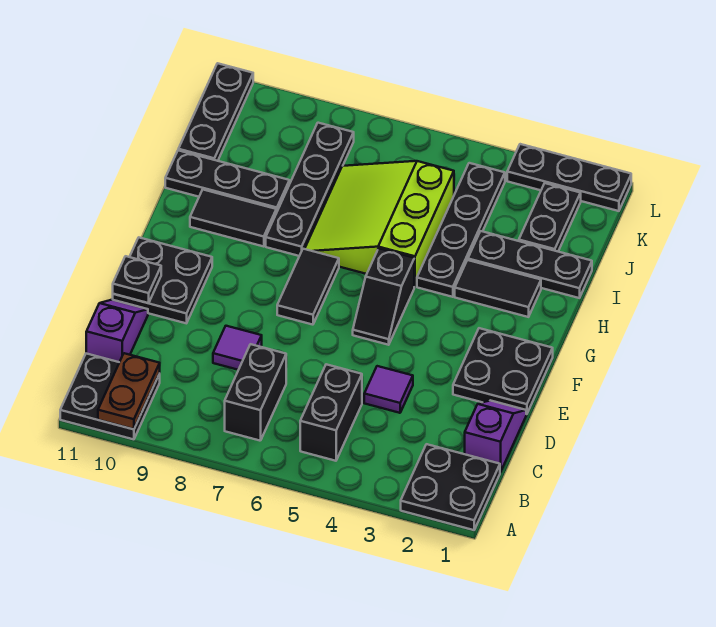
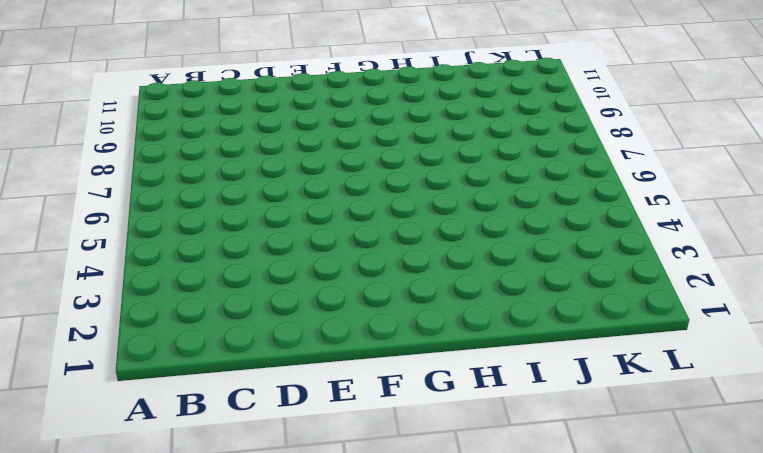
none -> black plate A1:B2 level 1
none -> black plate A10:B11 level 1
none -> black brick B5:C5 level 1

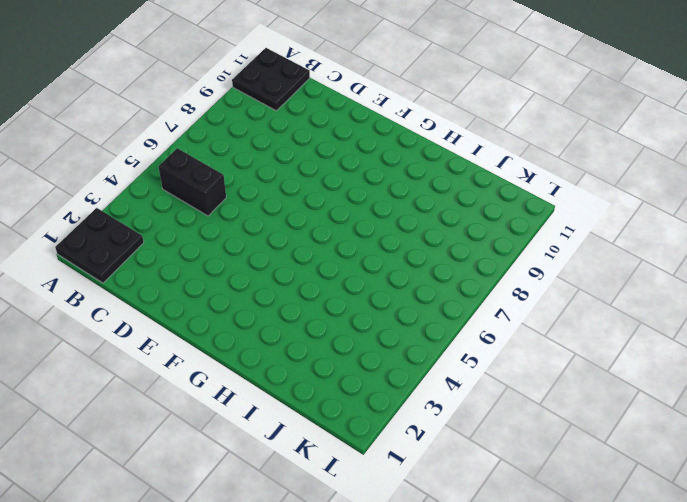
none -> black brick B7:C7 level 1
none -> purple slope C1:D1 level 1 top C
none -> purple slope C11:D11 level 1 top C

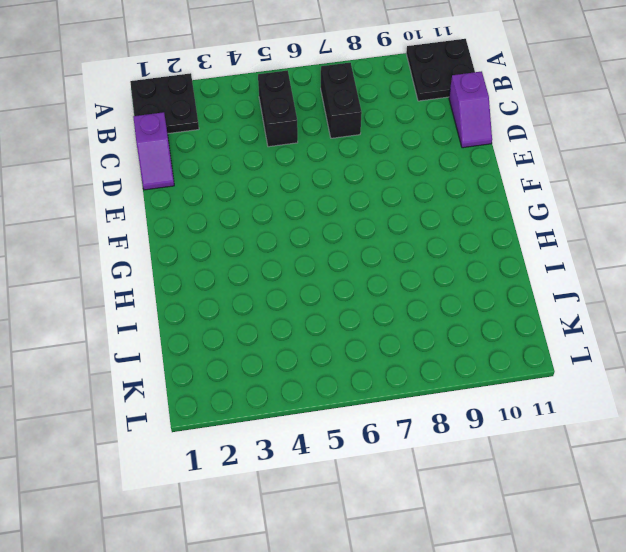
none -> purple tile D4 level 1
none -> purple tile D8 level 1
none -> black plate E1:F2 level 1

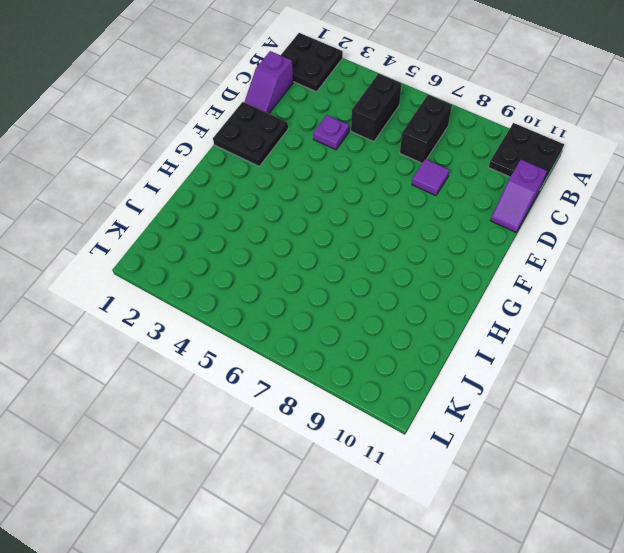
purple plate D4 level 1 -> purple tile D4 level 1
none -> black plate E10:F11 level 1
none -> black slope F5:G5 level 1 top G
none -> black tile F7:G7 level 1

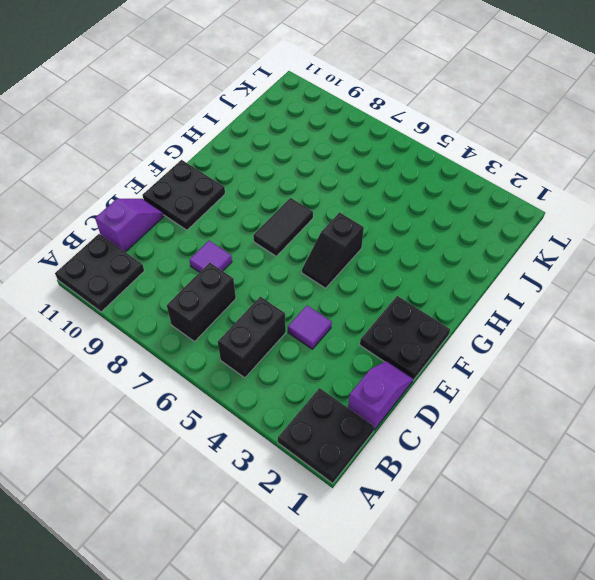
none -> black tile H2:H3 level 1
none -> black plate H4:K4 level 1
none -> lime slope H5:J7 level 1 top 5

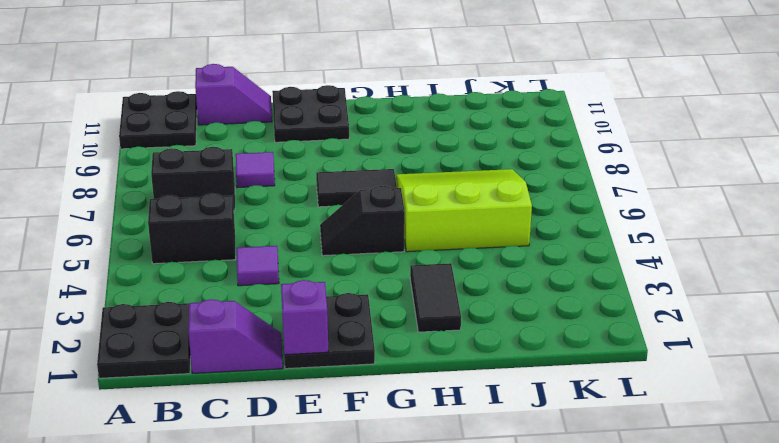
purple brick E1 level 2 -> none
none -> black plate H4:K4 level 1
none -> black plate H8:K8 level 1
none -> black tile H9:H10 level 1

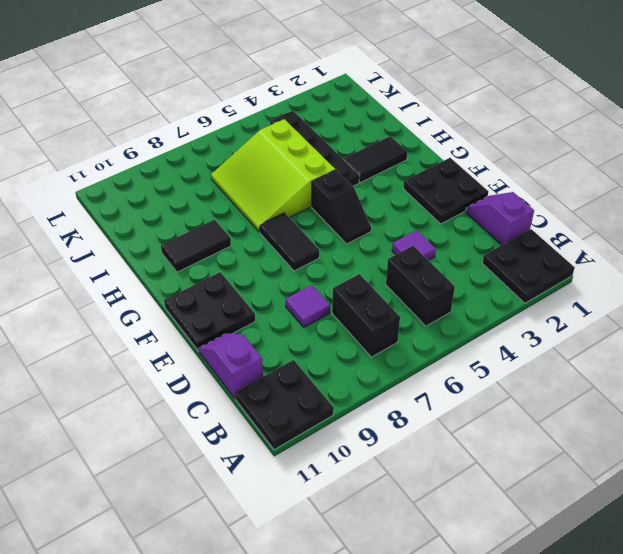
none -> black plate H8:K8 level 1
none -> black plate I1:I3 level 1
none -> black plate I9:I11 level 1

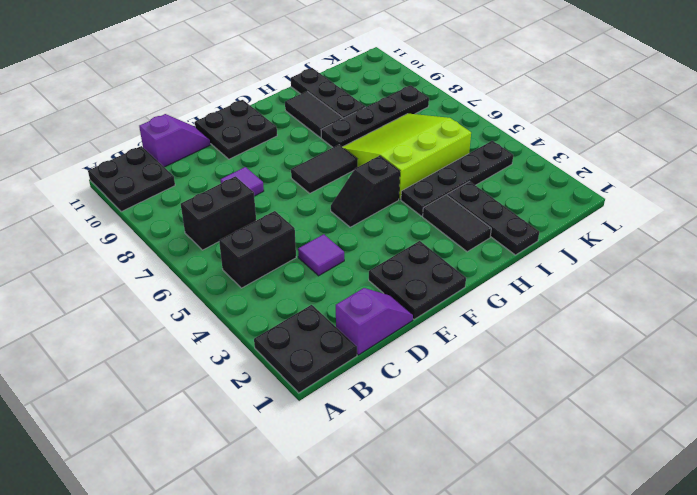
none -> black plate J2:K2 level 1
none -> black plate J11:L11 level 1
none -> black plate L1:L3 level 1

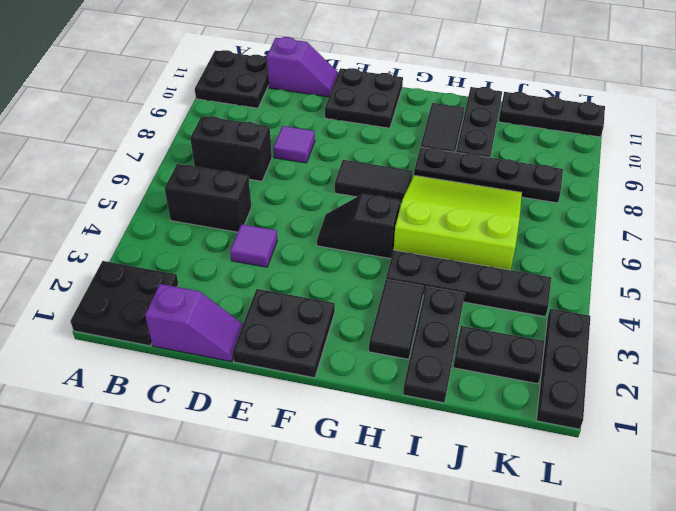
none -> brown plate A10:B10 level 2
none -> black plate E11 level 2

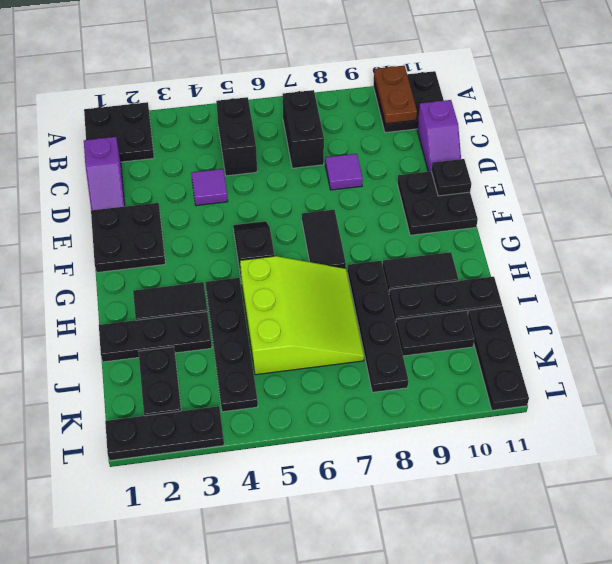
black plate J9:J10 level 1 -> none

